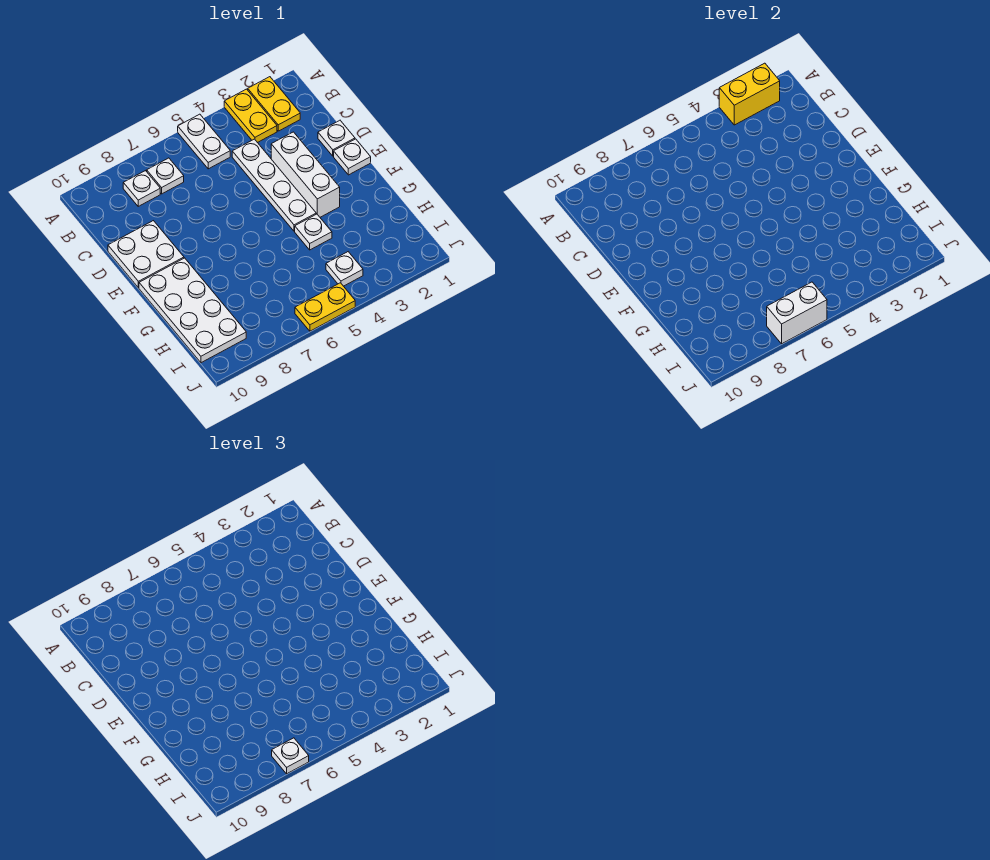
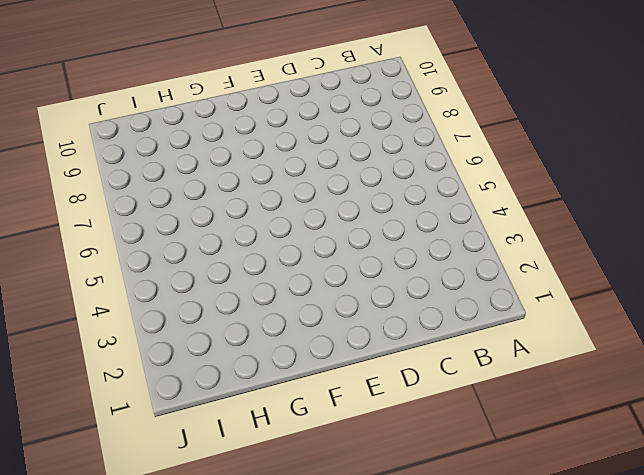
none -> yellow plate A2:B2 level 1
none -> yellow plate A3:B3 level 1
none -> white plate A5:B5 level 1

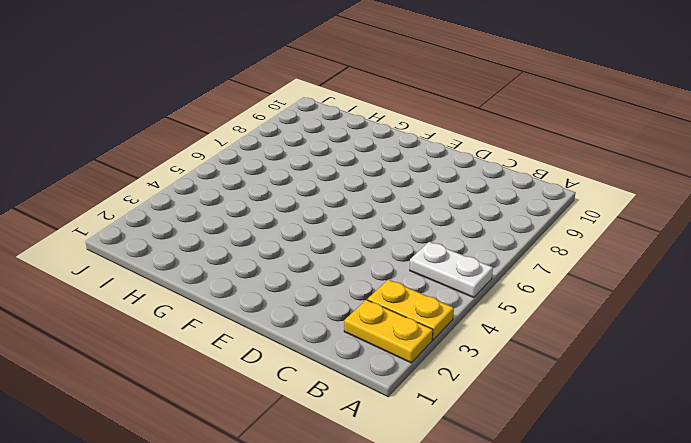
none -> white plate B7 level 1
none -> white plate B8 level 1
none -> white plate C4:F4 level 1

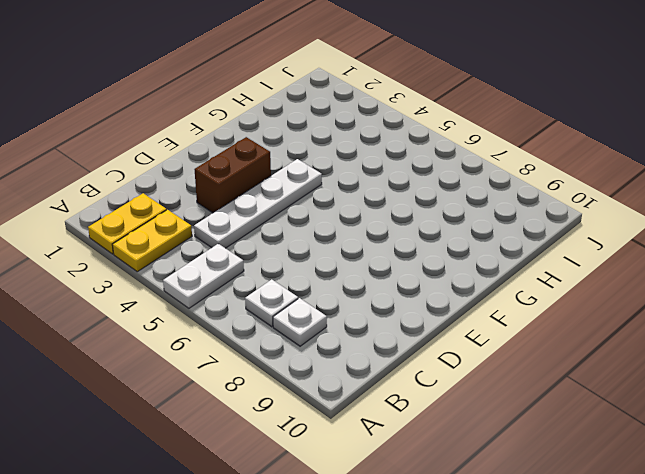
brown brick D3:E3 level 1 -> white brick D3:F3 level 1
none -> white plate D1 level 1
none -> white plate D9:E10 level 1
none -> white plate E1 level 1

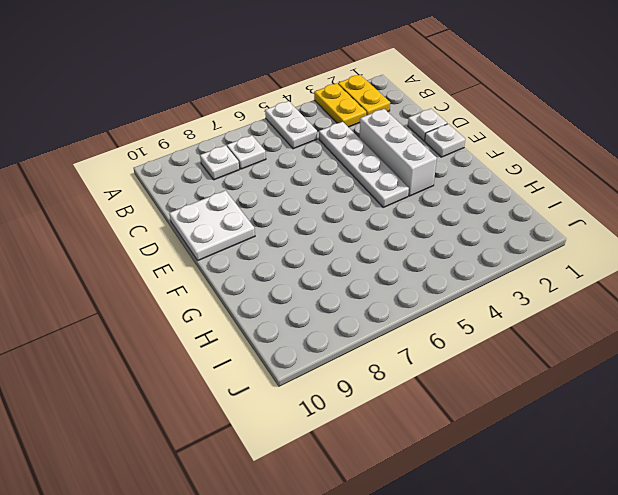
none -> white plate F9:I10 level 1
none -> white plate G4 level 1
none -> white plate I4 level 1

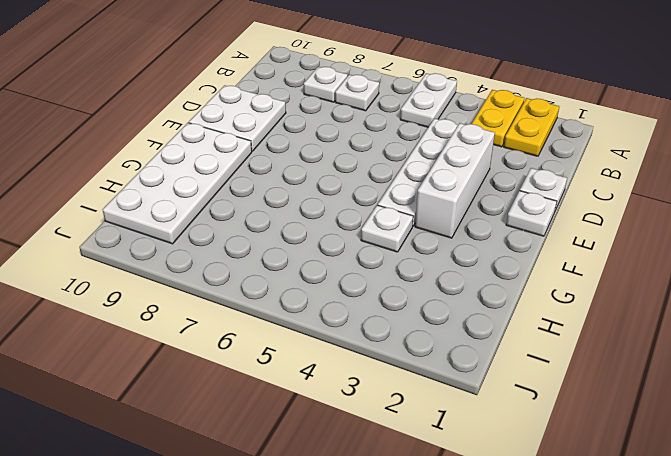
none -> white plate I4 level 1
none -> yellow plate J5:J6 level 1
none -> yellow brick A2:A3 level 2

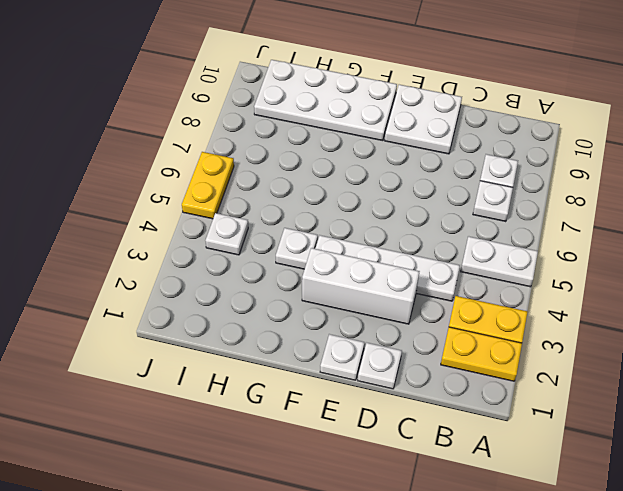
none -> yellow brick A2:A3 level 2
none -> white brick J6:J7 level 2
none -> white plate J7 level 3

